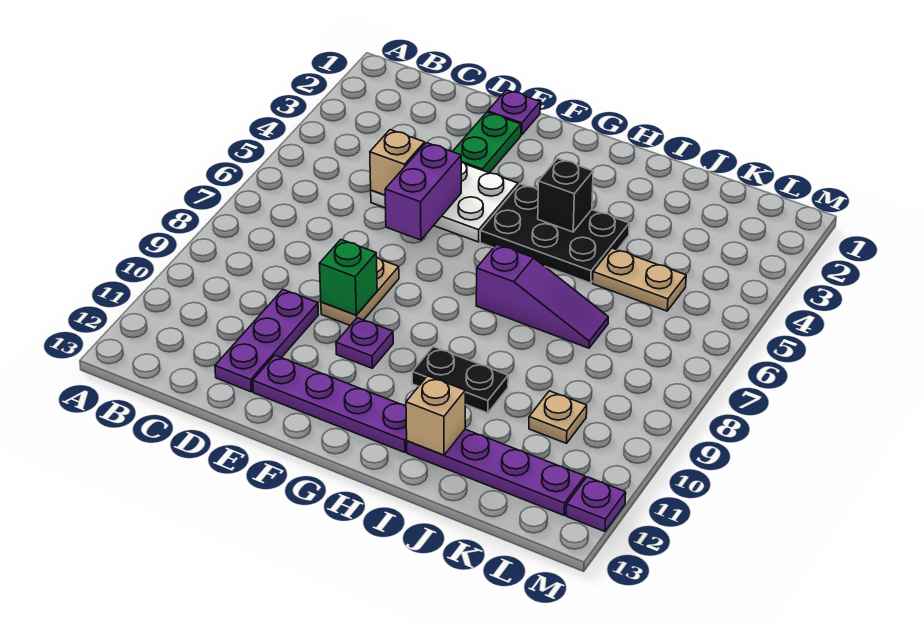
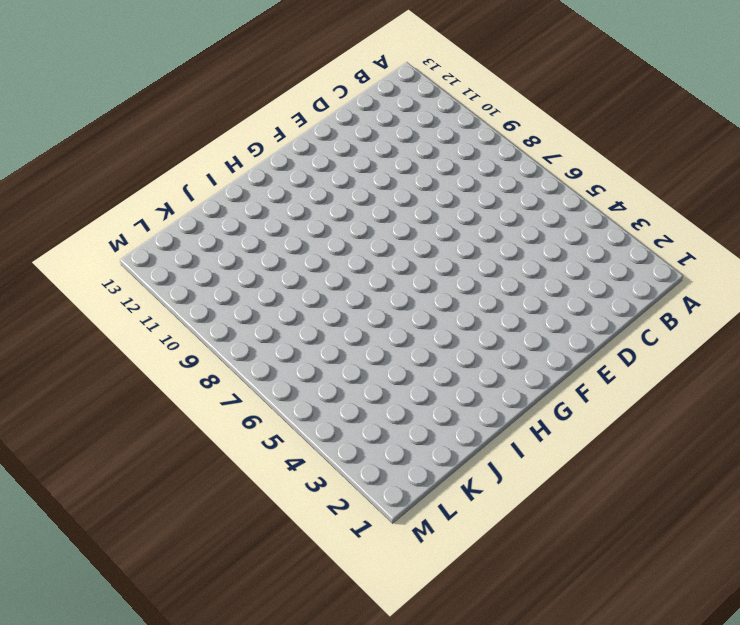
none -> white plate D4:F5 level 1
none -> purple plate D10:D12 level 1
none -> purple plate E1 level 1

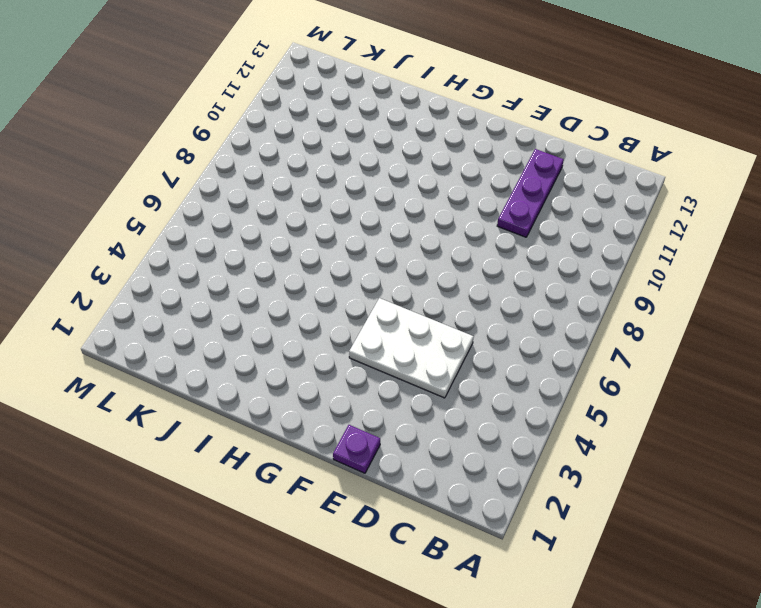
none -> green plate E2:E3 level 1
none -> tan plate E8:E9 level 1
none -> purple plate E12:H12 level 1

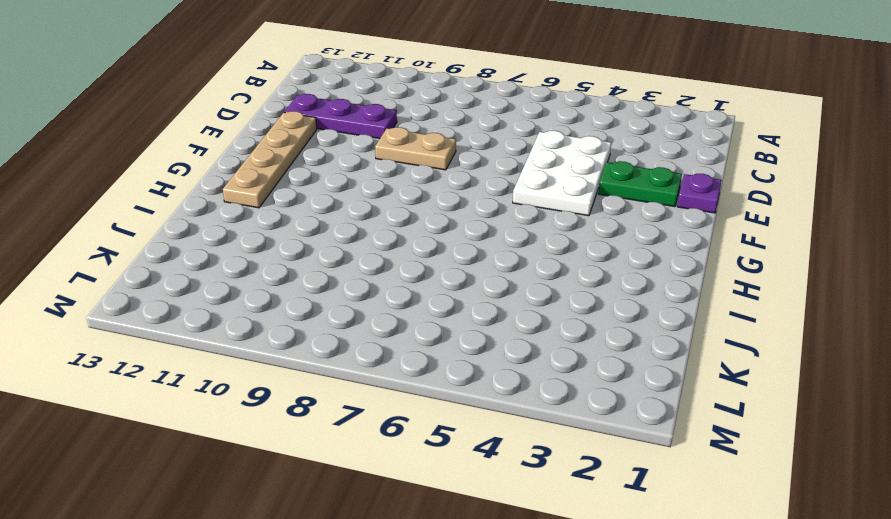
tan plate E12:H12 level 1 -> purple plate E12:H12 level 1
none -> purple plate F10 level 1
none -> black plate G4:I5 level 1
none -> purple slope H7:J7 level 1 top H

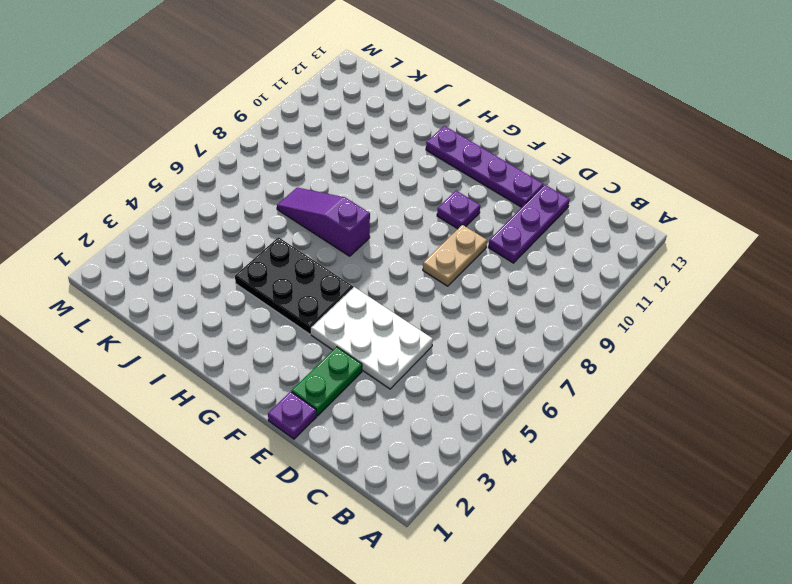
none -> black plate H10:I10 level 1
none -> purple plate I12:L12 level 1
none -> tan plate J5:K5 level 1

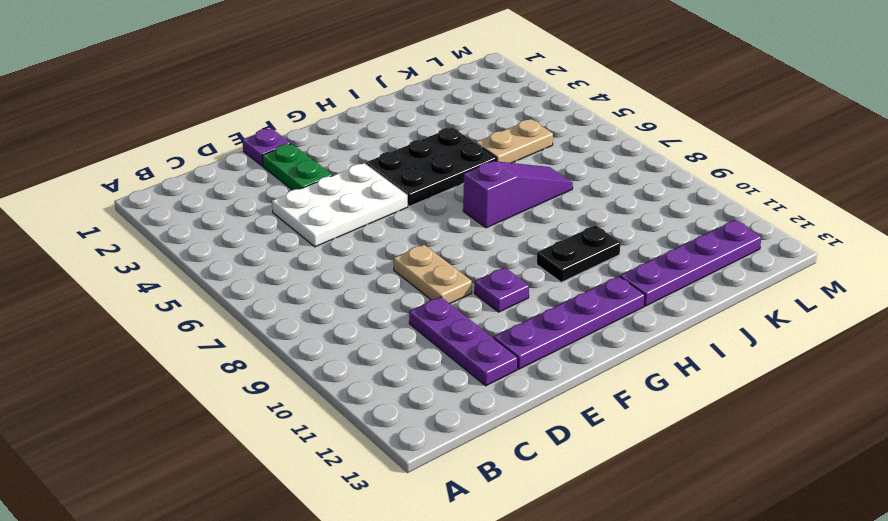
none -> tan plate K10 level 1
none -> purple plate M12 level 1
none -> tan brick D5 level 2

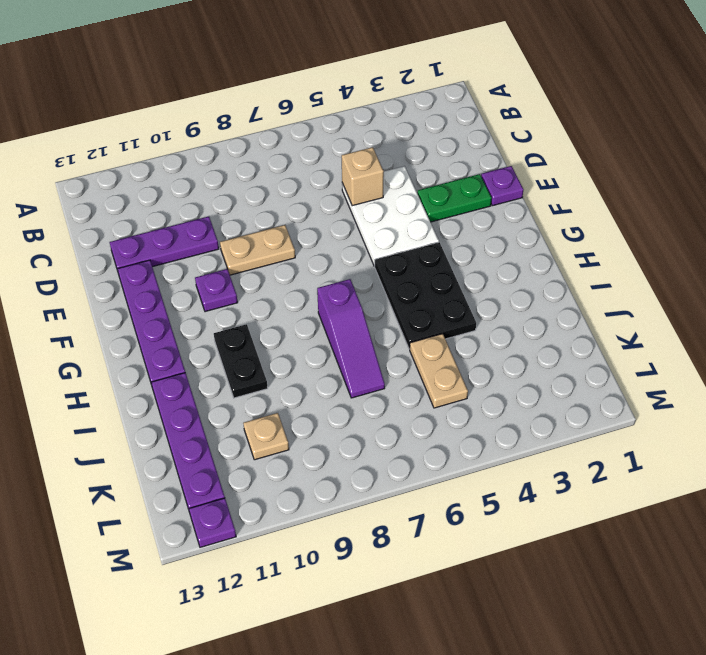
none -> purple brick E5:E6 level 2
none -> green brick E9 level 2
none -> black brick H4 level 2

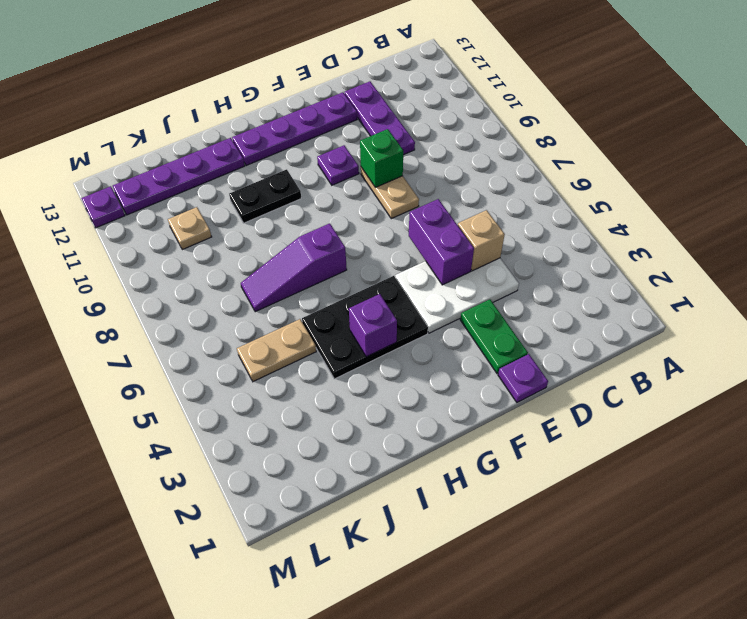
purple brick H4 level 2 -> black brick H4 level 2
none -> tan brick I12 level 2

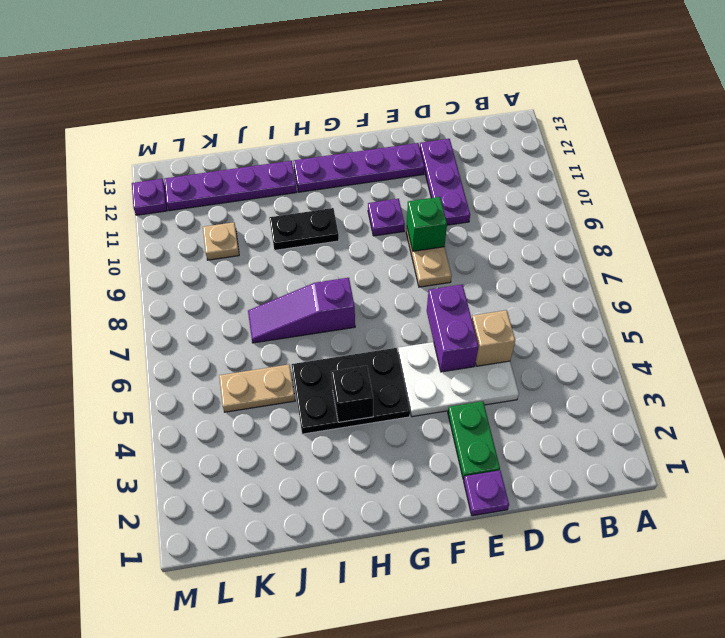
none -> tan brick I12 level 2

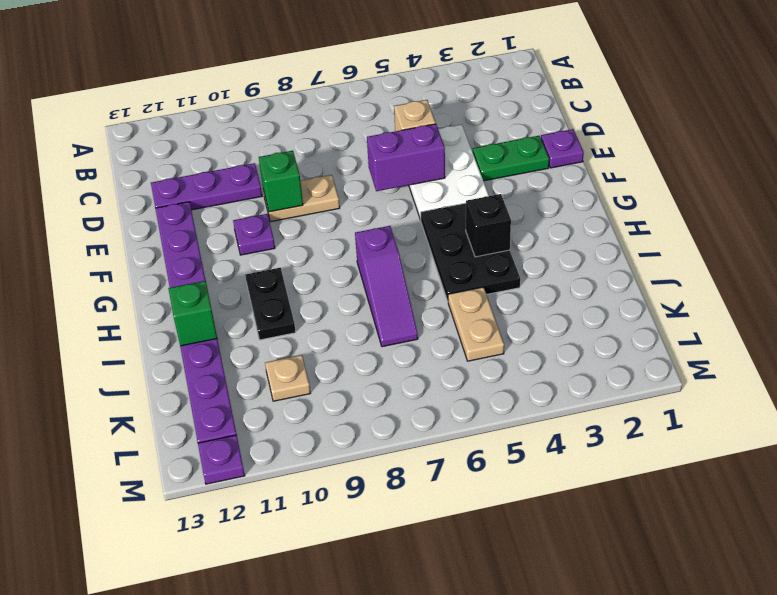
green brick I12 level 2 -> tan brick I12 level 2

